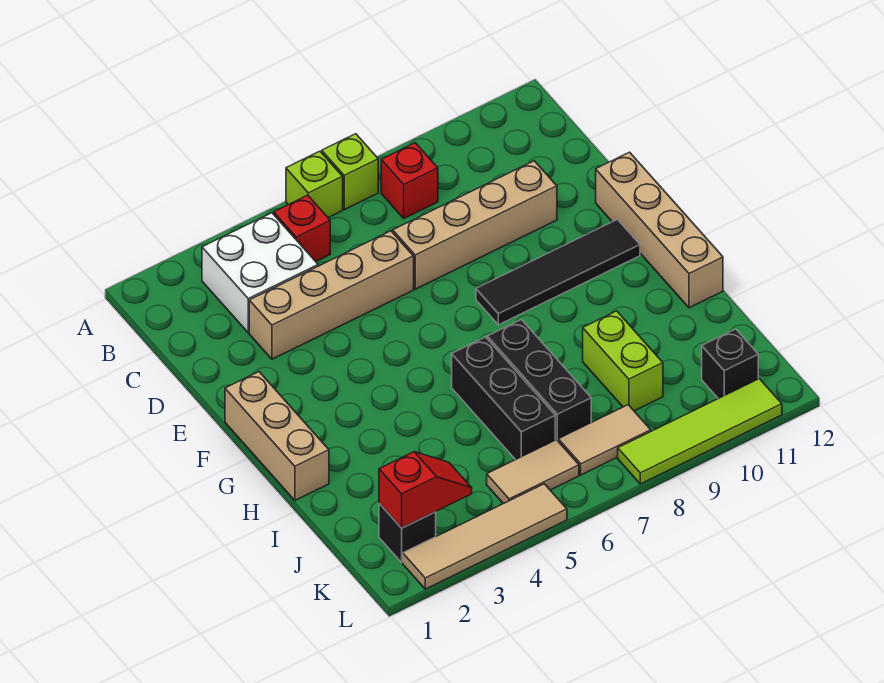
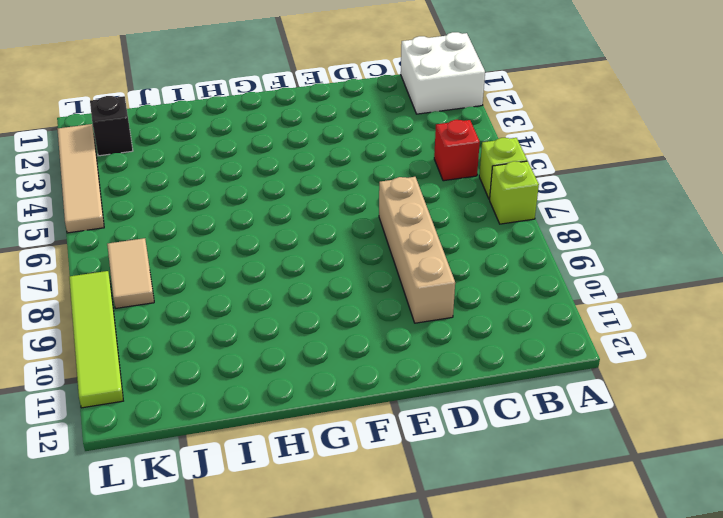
white brick A1:B2 level 1 -> white brick B3:C4 level 1
none -> red brick B8 level 1
none -> tan brick D3:D6 level 1
none -> tan brick E12:H12 level 1

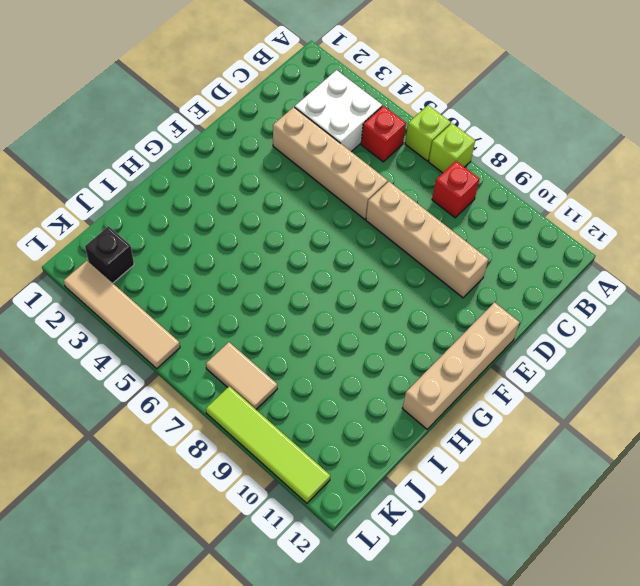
none -> tan brick F1:H1 level 1
none -> black tile F8:F11 level 1
none -> black brick H6:J6 level 1

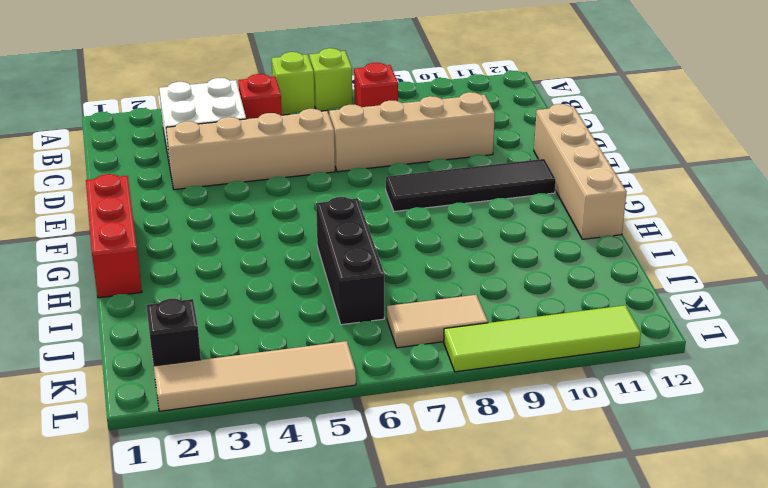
red brick F1:H1 level 1 -> tan brick F1:H1 level 1
none -> black brick H7:J7 level 1
none -> lime brick I9:J9 level 1
none -> tan tile K5:K6 level 1

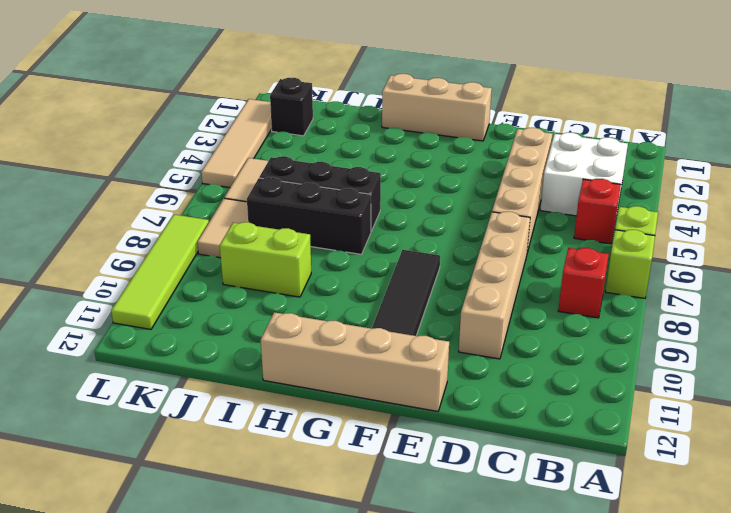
none -> black brick K11 level 1
none -> red slope K2:K3 level 2 top 2

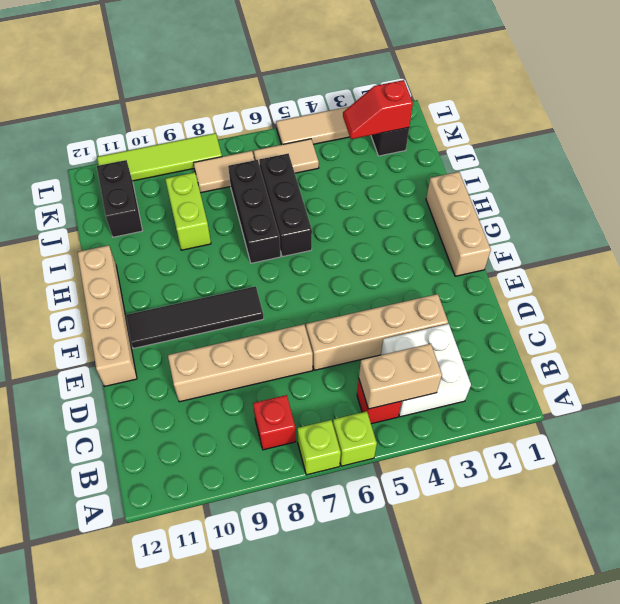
tan brick B4:B5 level 2 -> none
black brick J11:K11 level 1 -> black brick K11 level 1

